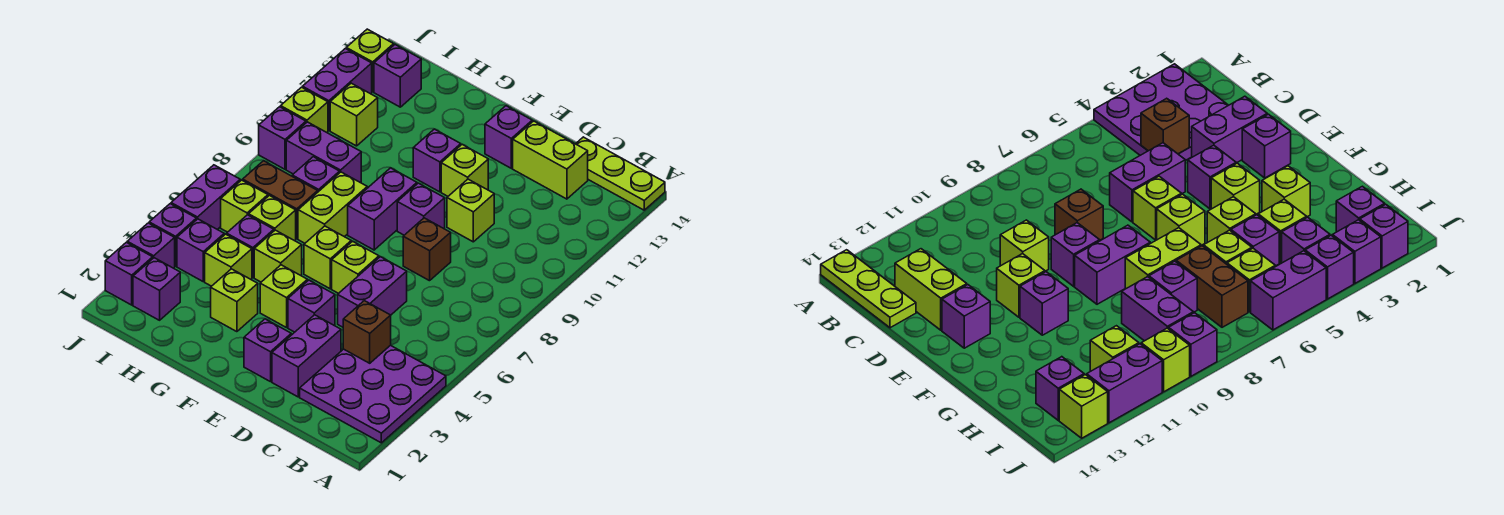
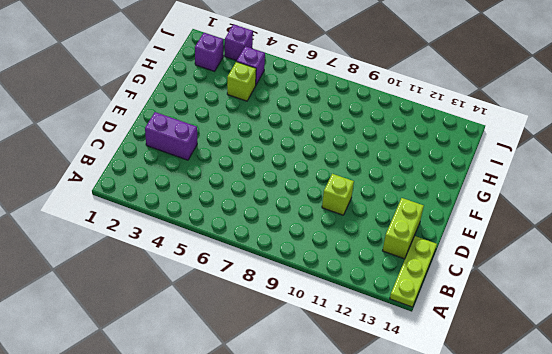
none -> purple plate A2:C4 level 1
none -> purple brick D5:D6 level 1
none -> brown brick D8 level 1
none -> purple brick E2 level 1

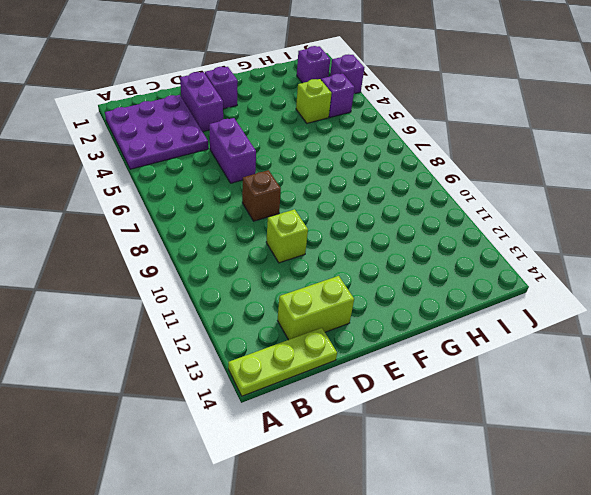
none -> purple brick E4 level 1
none -> lime brick E6 level 1
none -> purple brick E9 level 1
none -> lime brick E11 level 1

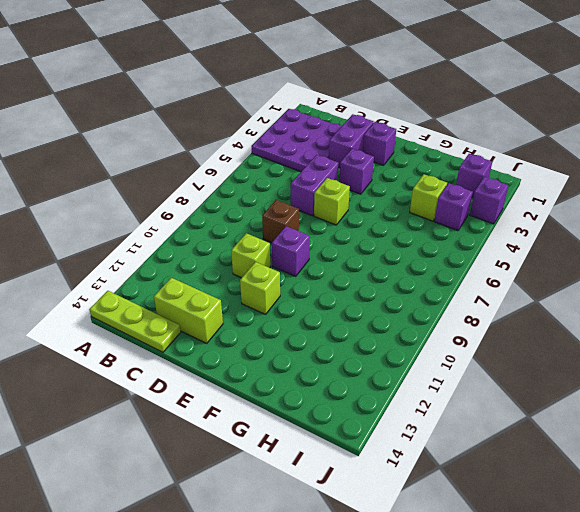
none -> purple brick E13 level 1
none -> lime brick F4 level 1
none -> lime brick F6 level 1
none -> purple brick F8:F9 level 1

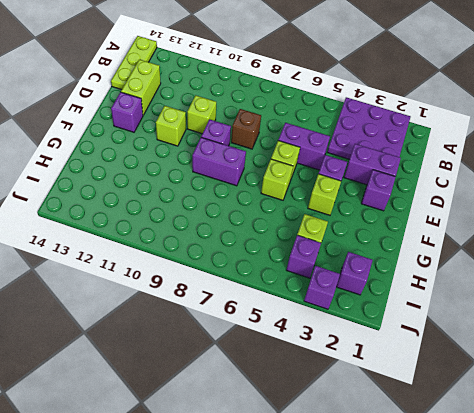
none -> purple brick F11 level 1
none -> lime brick G3 level 1
none -> lime brick G5 level 1
none -> lime brick G7:G8 level 1

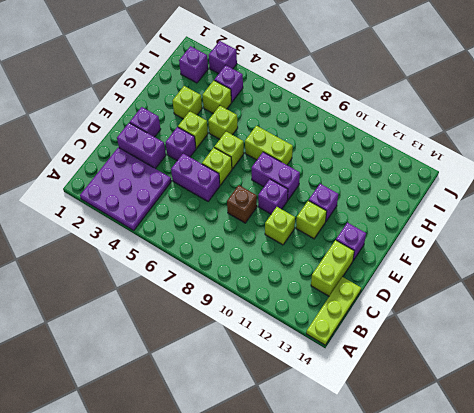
none -> purple brick H5 level 1
none -> lime brick H6 level 1
none -> brown brick H7:I7 level 1
none -> purple brick H8 level 1

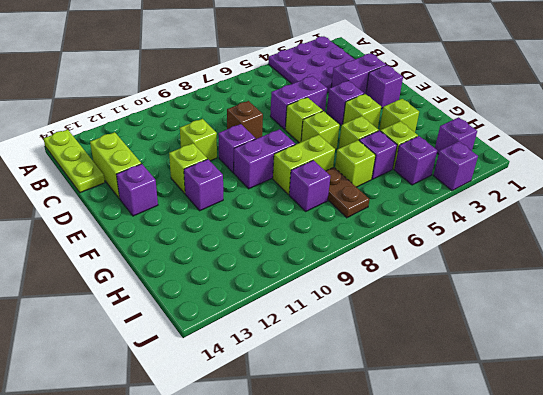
brown plate H7:I7 level 1 -> brown brick H7:I7 level 1
none -> purple brick H9:I9 level 1
none -> lime brick I6 level 1
none -> lime brick I11 level 1
none -> purple brick I13 level 1

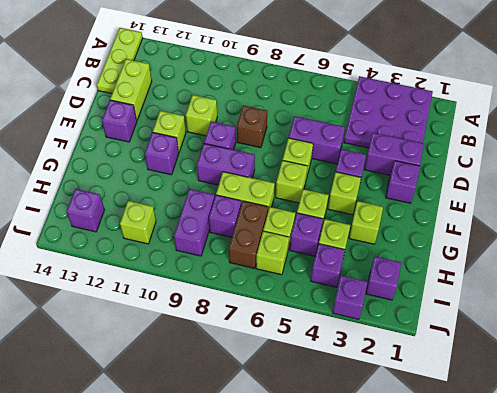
none -> purple brick J2 level 1
none -> purple brick J4 level 1
none -> purple brick J5:J6 level 1
none -> purple brick J9 level 1

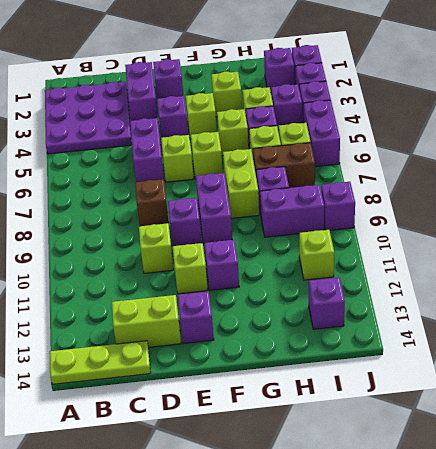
none -> lime brick J10 level 1
none -> purple brick J11:J12 level 1
none -> lime brick J13 level 1
none -> brown brick C4 level 2

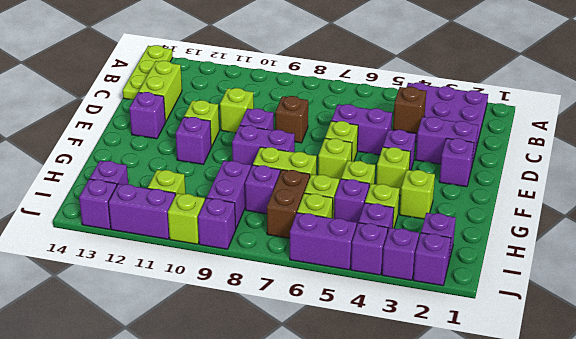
purple brick J13 level 1 -> lime brick J13 level 1

